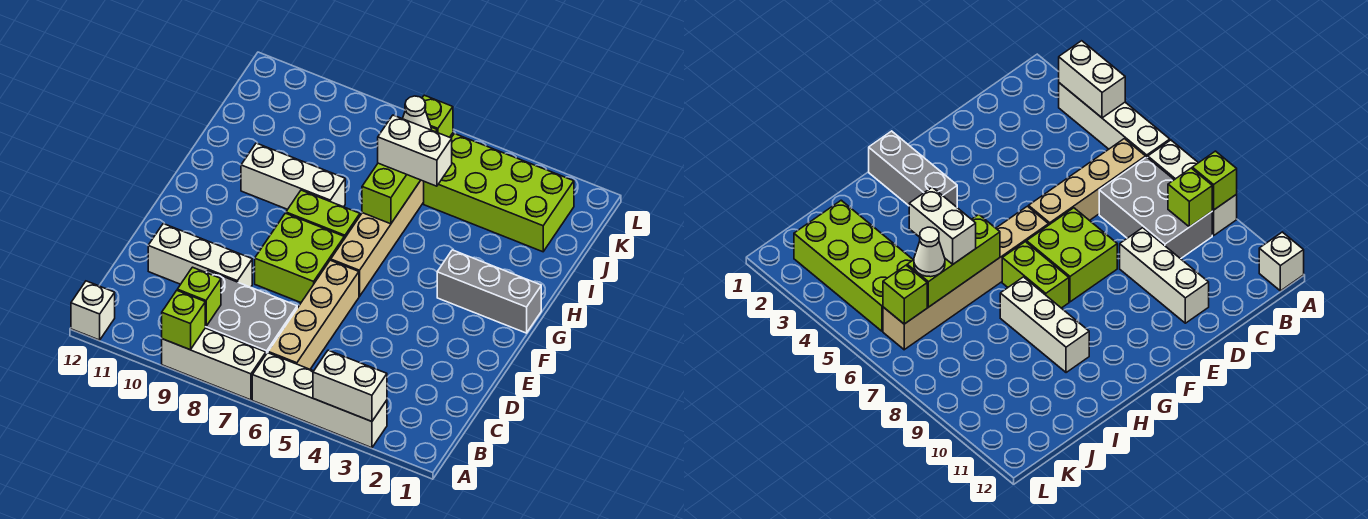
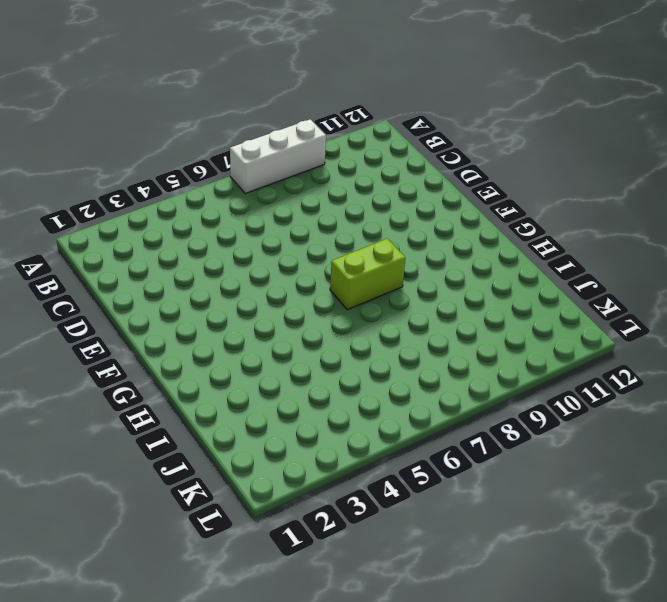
none -> white brick A3:A6 level 1
none -> white brick A12 level 1
none -> tan brick B6:E6 level 1

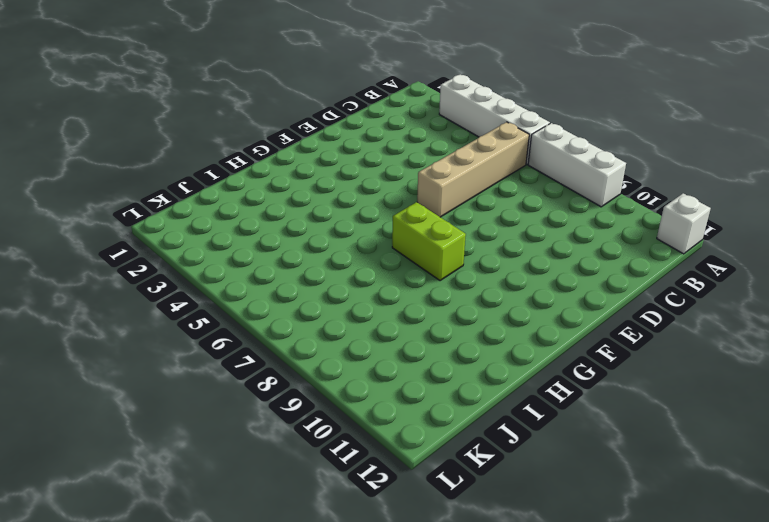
none -> grey brick B7:C9 level 1
none -> white brick D9:D11 level 1
none -> lime brick E7:F8 level 1

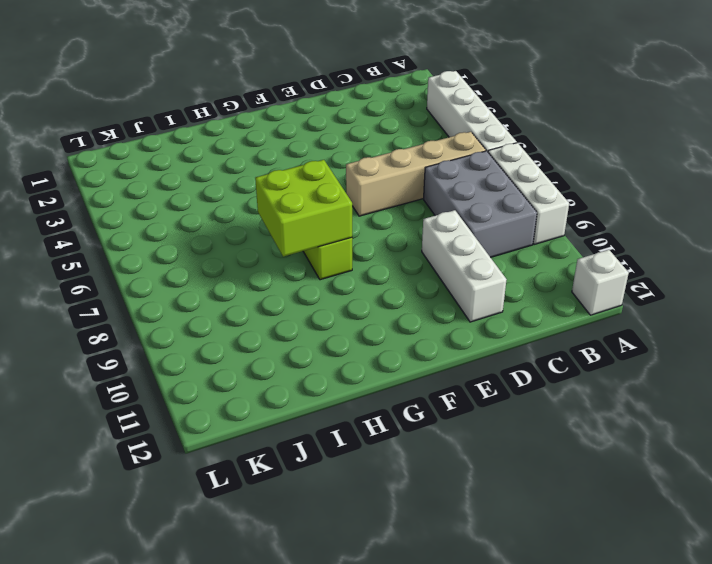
lime brick G7:H8 level 2 -> lime brick E7:F8 level 1
none -> tan brick F6:K6 level 1
none -> grey brick G1:G3 level 1
none -> white brick H8:H10 level 1

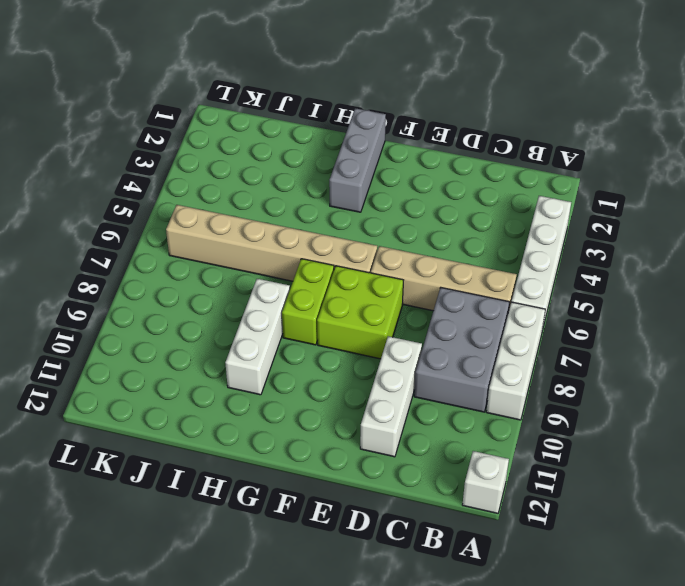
none -> lime brick J2:K5 level 1
none -> white brick A3:A4 level 2
none -> lime brick A9 level 2

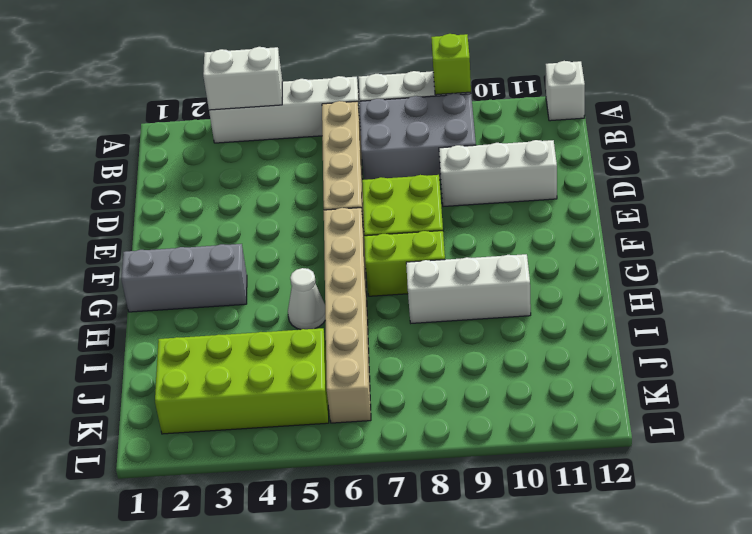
white cone H5 level 1 -> white cone J6 level 3
none -> lime brick B9 level 2
none -> lime brick H6:J6 level 2
none -> lime brick K6 level 2

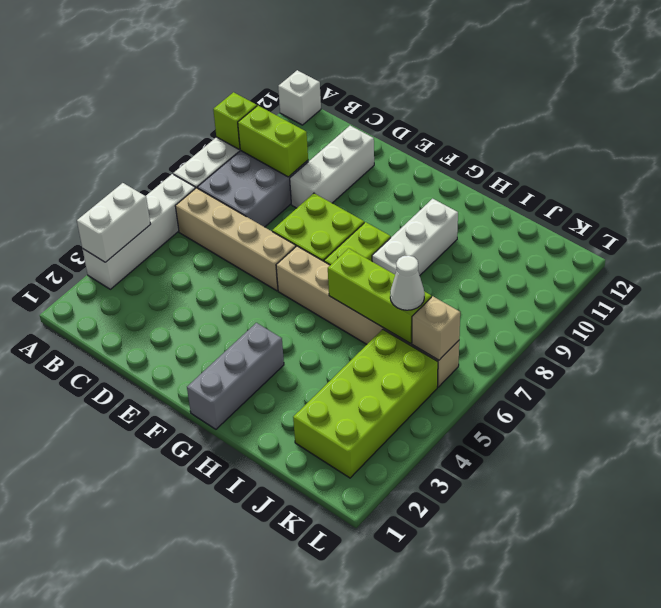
lime brick B9:C9 level 2 -> lime brick B9 level 2
tan brick K6 level 2 -> lime brick K6 level 2
none -> white brick I5:I6 level 3

